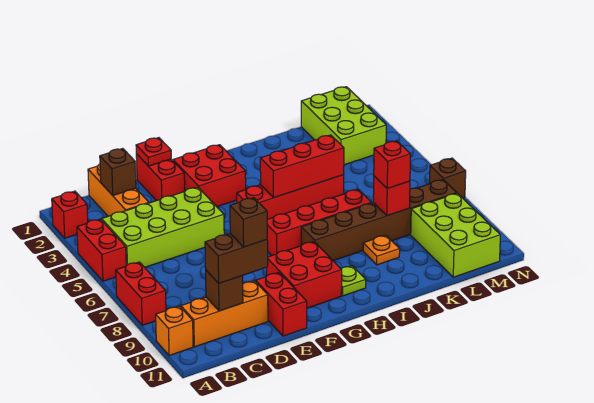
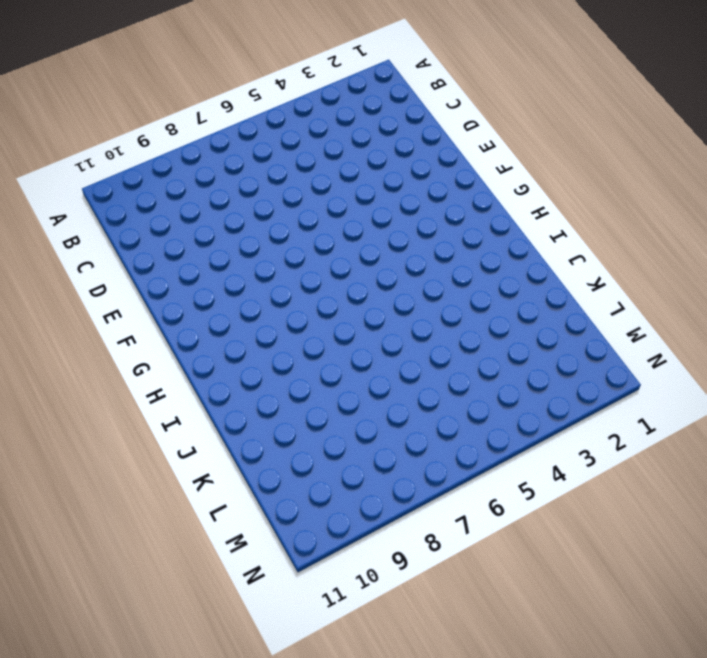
none -> red brick A2 level 1
none -> red brick A4:A5 level 1
none -> red brick A7:A8 level 1

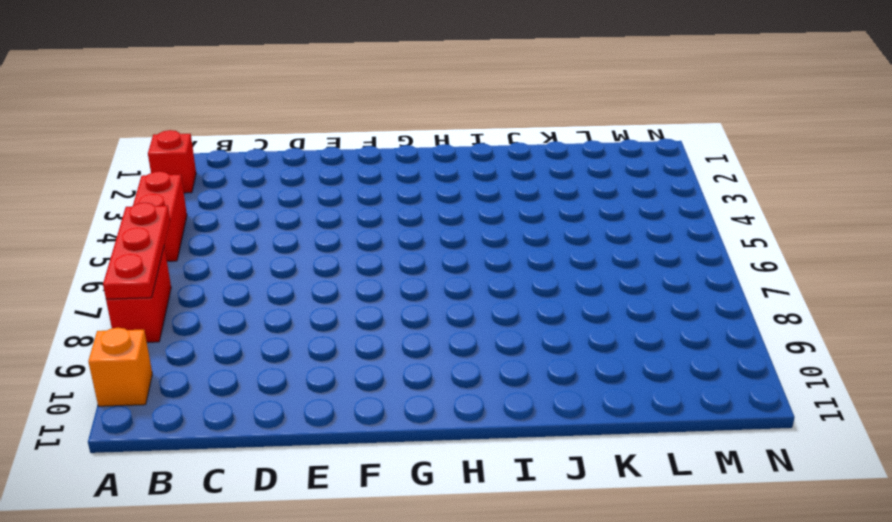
red plate A6:A8 level 2 -> none
none -> lime brick B4:E5 level 1
none -> orange brick B10:D10 level 1
none -> orange brick C1:C3 level 1

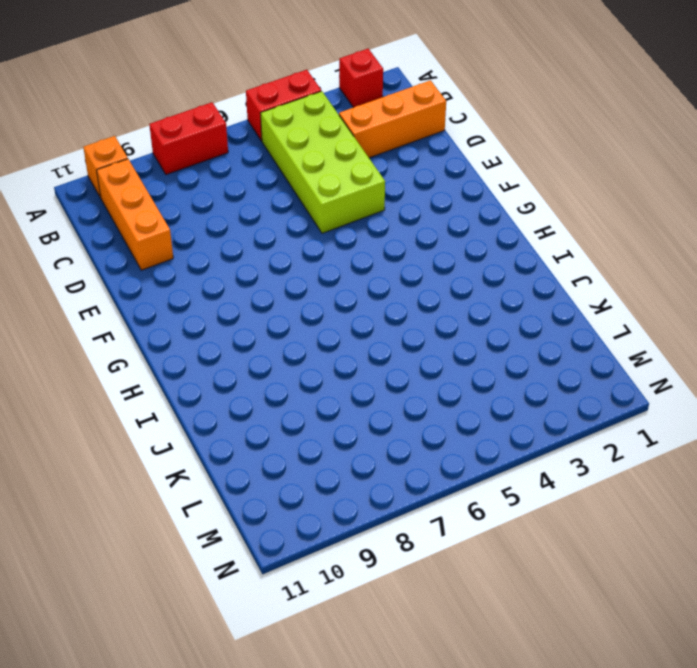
none -> red brick E1:E2 level 1
none -> red brick E10:E11 level 1
none -> red brick F2:G3 level 1

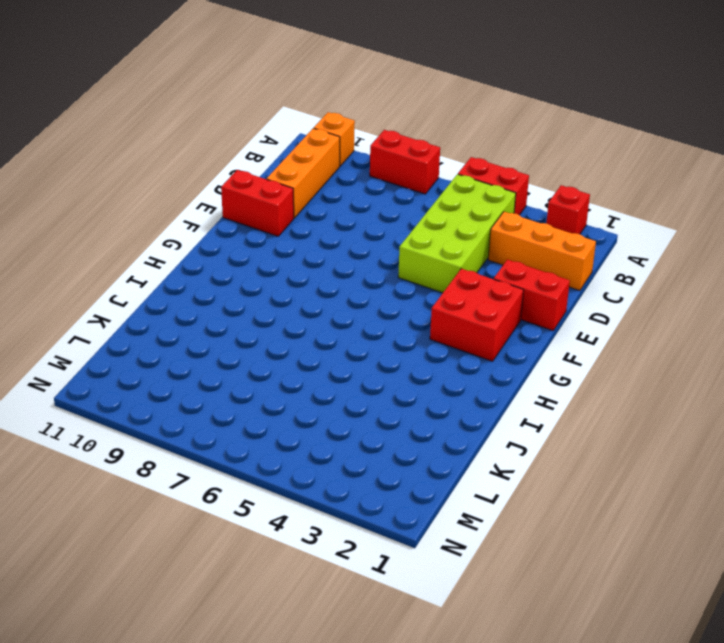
none -> red brick F9:G10 level 1
none -> red brick G5:J5 level 1
none -> red brick G7:J7 level 1

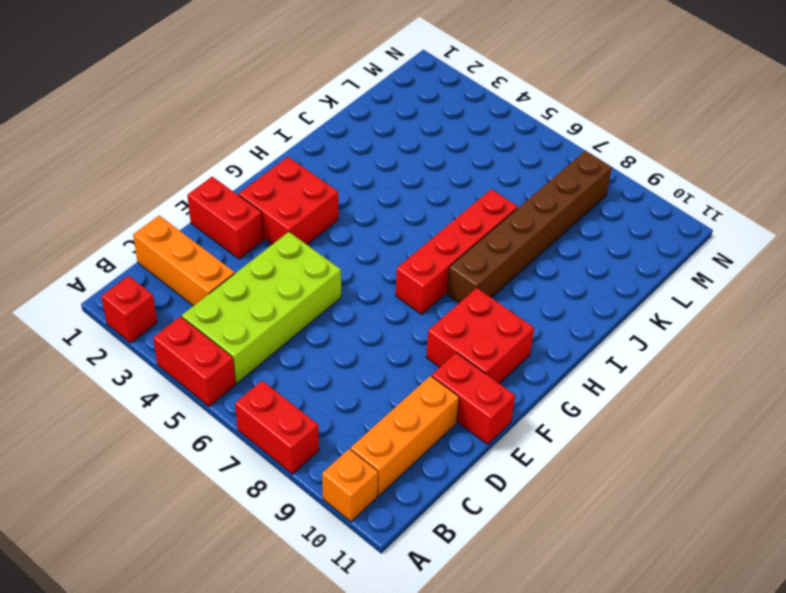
none -> red brick G5:J5 level 1
none -> lime plate H10 level 1
none -> orange plate J9 level 1

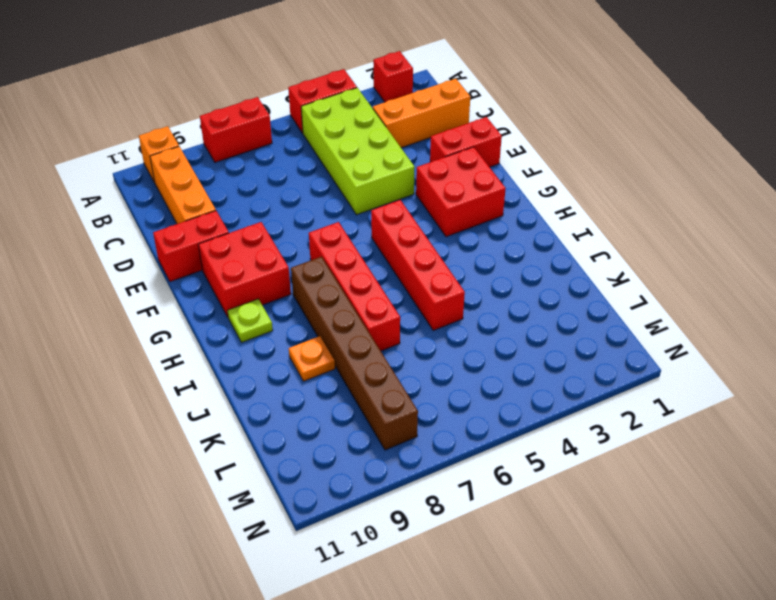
none -> lime brick L1:M3 level 1
none -> lime brick L9:M11 level 1
none -> brown brick N7 level 1

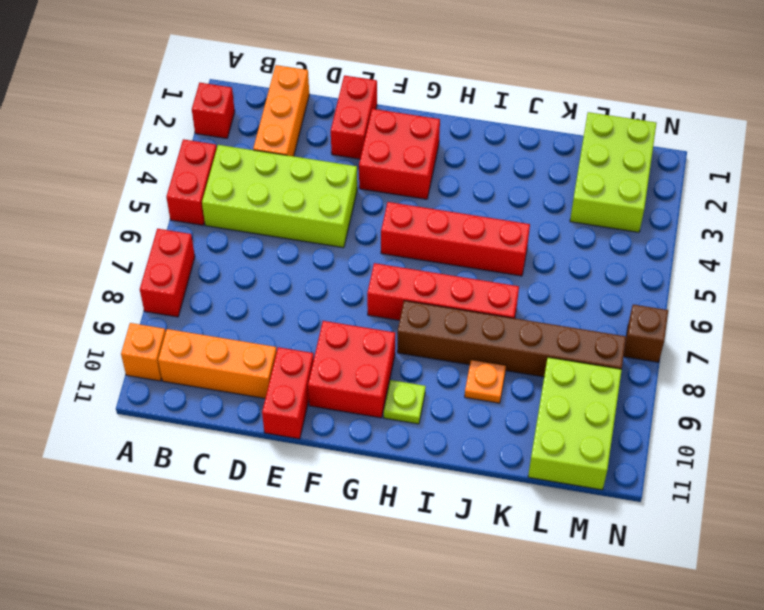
none -> brown brick C2 level 2
none -> brown brick C10 level 2
none -> red plate E1 level 2

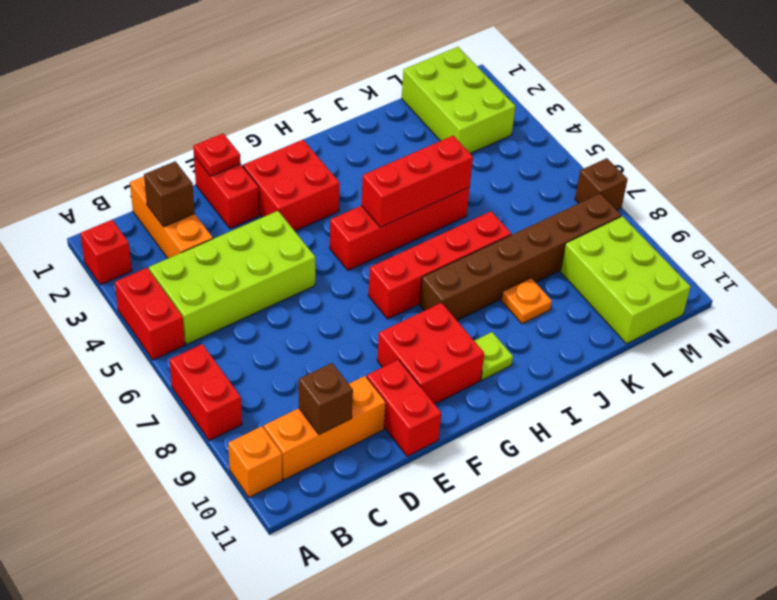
none -> red brick K8 level 2
none -> brown brick C10:D10 level 3
none -> red brick K8 level 3

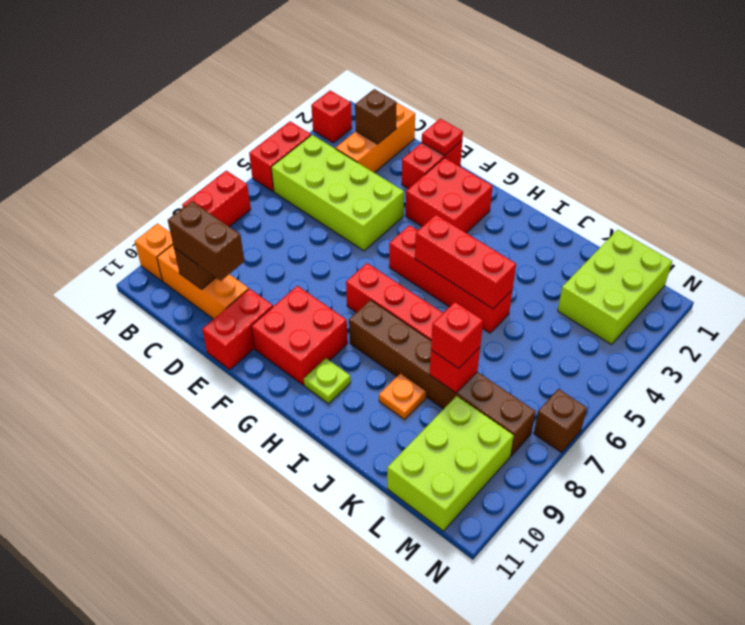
none -> brown brick D10 level 4

